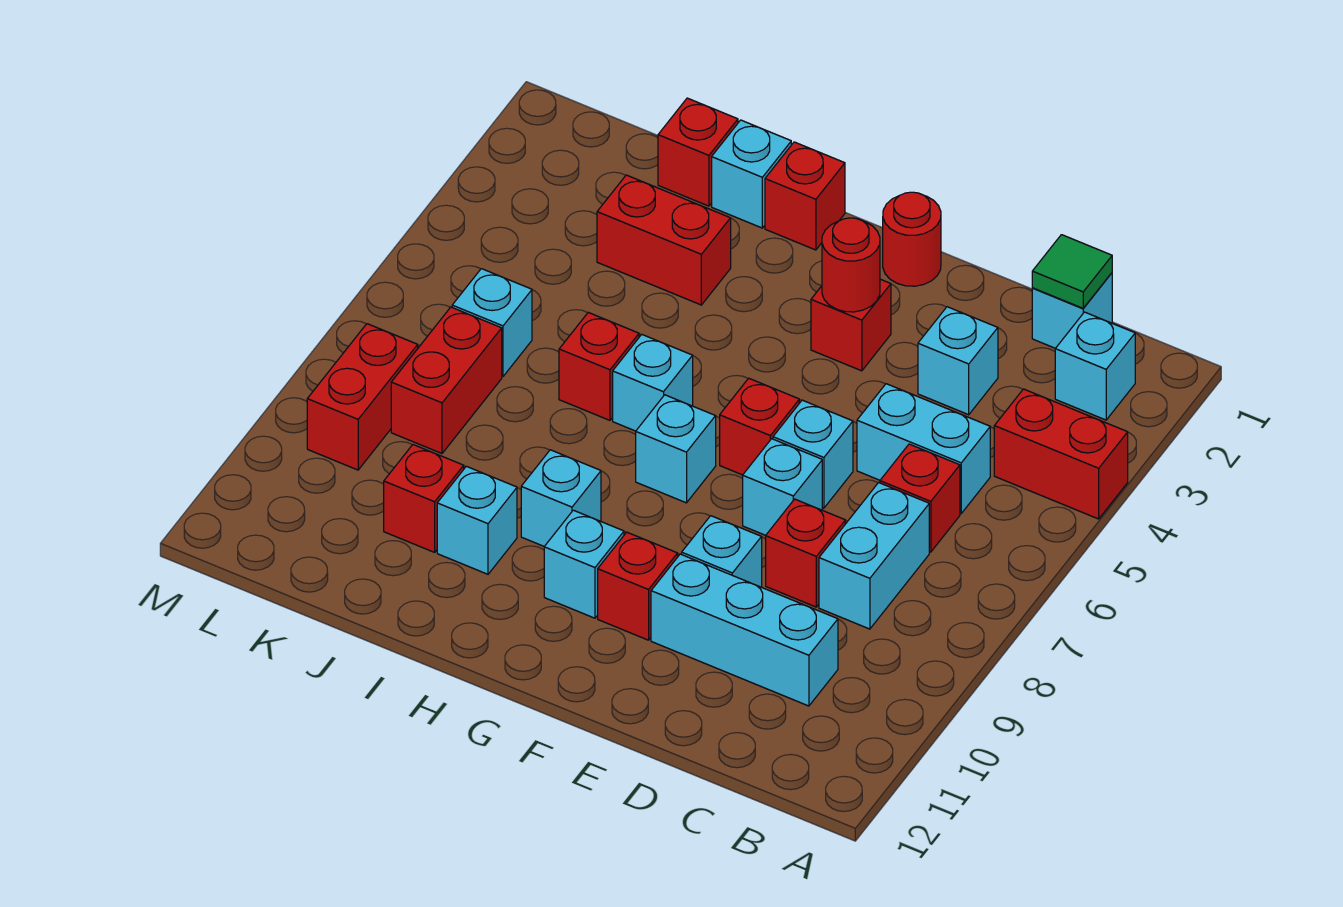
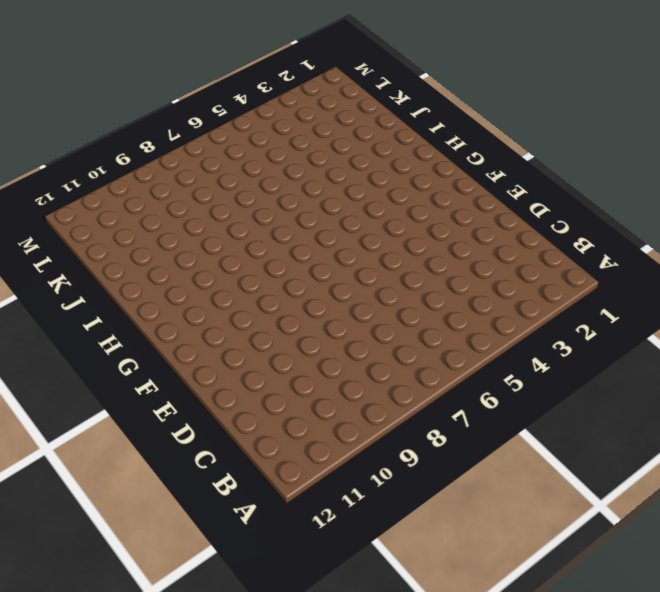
none -> red brick A4:B4 level 1
none -> cyan brick B2 level 1
none -> cyan brick C1 level 1
none -> cyan brick C5:D5 level 1

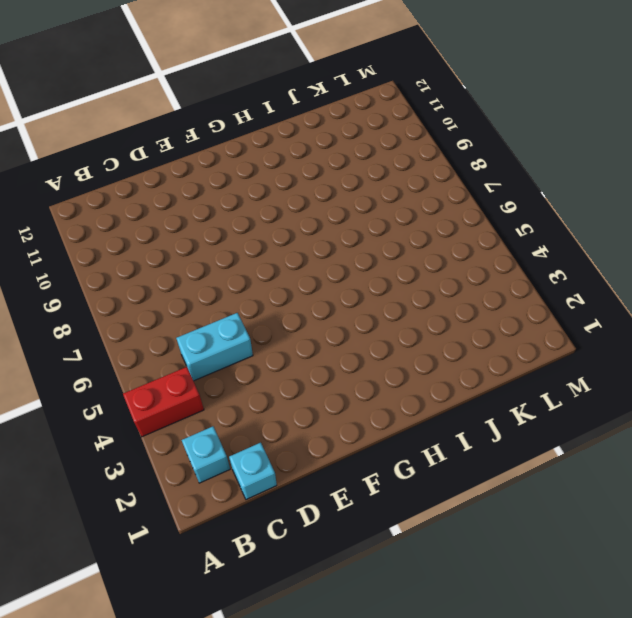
none -> red brick C6 level 1
none -> cyan brick C7:C8 level 1
none -> cyan brick C10:E10 level 1
none -> cyan brick D3 level 1

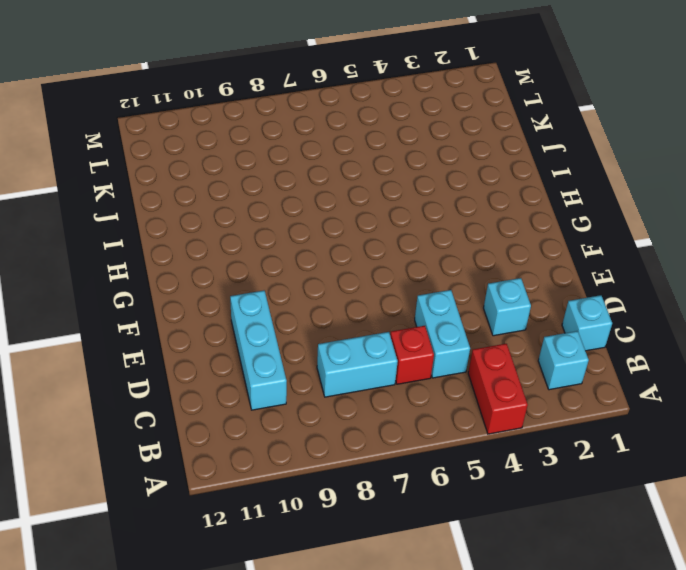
none -> red brick D8 level 1
none -> cyan brick E6 level 1
none -> cyan brick E7 level 1
none -> cyan brick E9 level 1

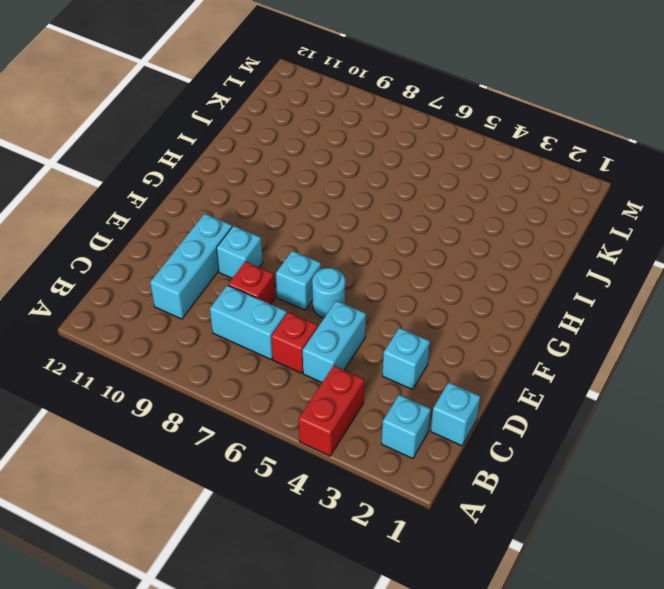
cyan round brick E6 level 1 -> cyan brick E6 level 1
none -> red round brick F1 level 1
none -> red brick F3 level 1
none -> red brick F6 level 1
none -> red brick F10 level 1

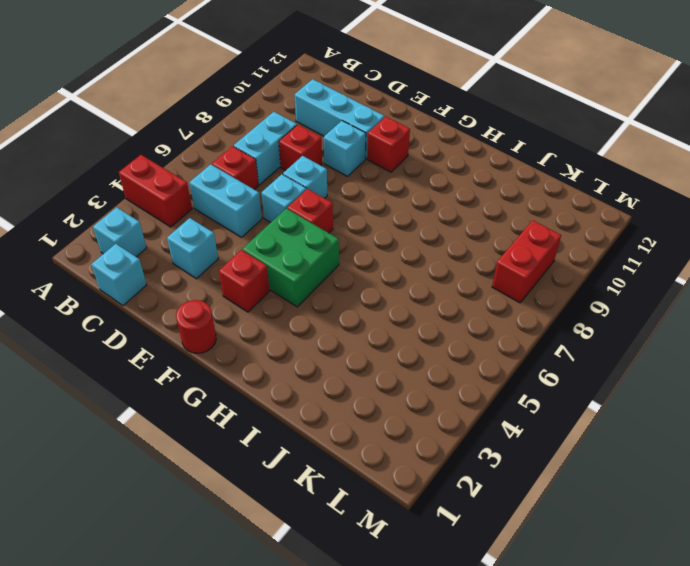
green brick F4:G5 level 1 -> none
none -> cyan brick G7 level 1
none -> cyan brick G10 level 1
none -> red brick H1 level 1
none -> cyan brick H6 level 1

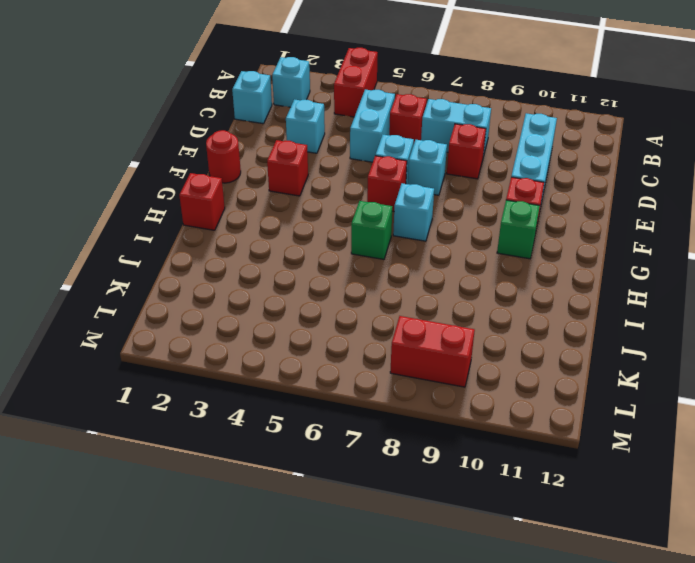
green brick G10 level 1 -> cyan brick G10 level 1
green brick H6 level 1 -> cyan brick H6 level 1
none -> cyan brick E9 level 1
none -> cyan brick H9 level 1
none -> cyan brick I1 level 1
none -> red brick I3:J3 level 1

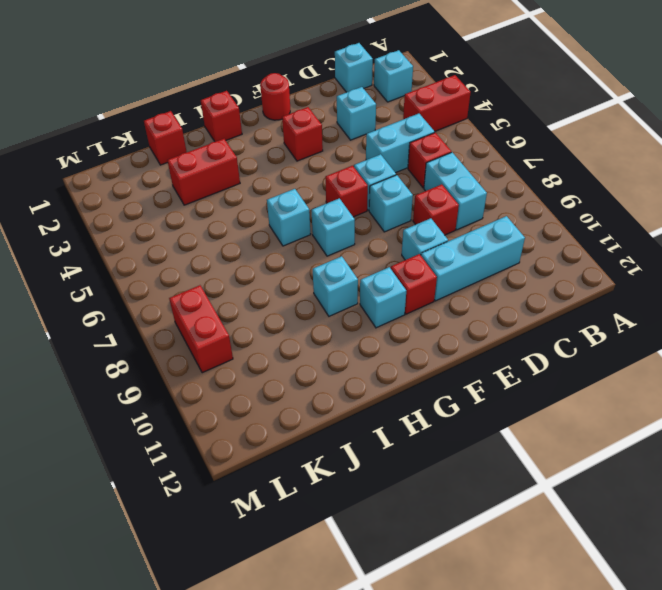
none -> cyan brick I1 level 1
none -> red brick I6 level 1
none -> cyan brick I10 level 1
none -> red brick J10 level 1

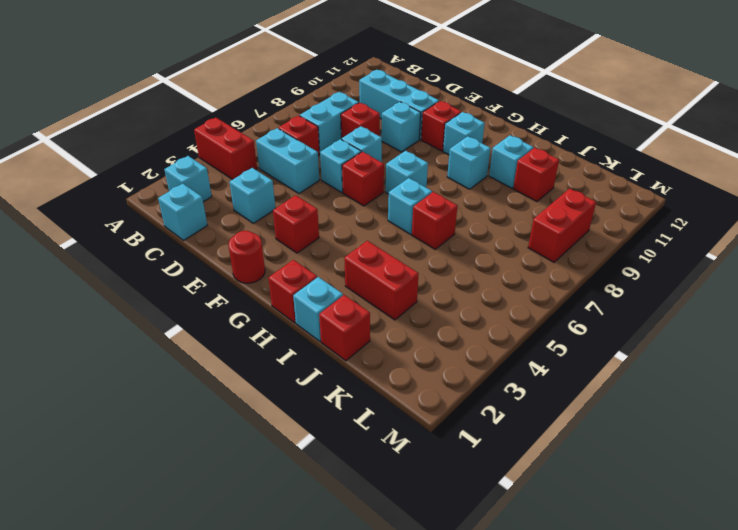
none -> cyan brick K6 level 1
none -> red brick K7:K8 level 1
none -> green tile C1 level 2
none -> red round brick F3 level 2

